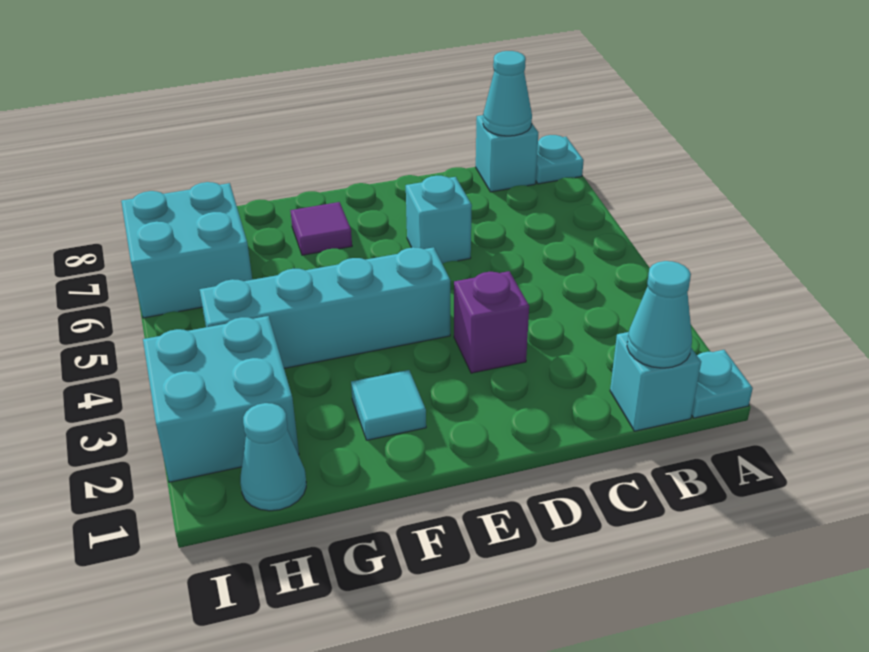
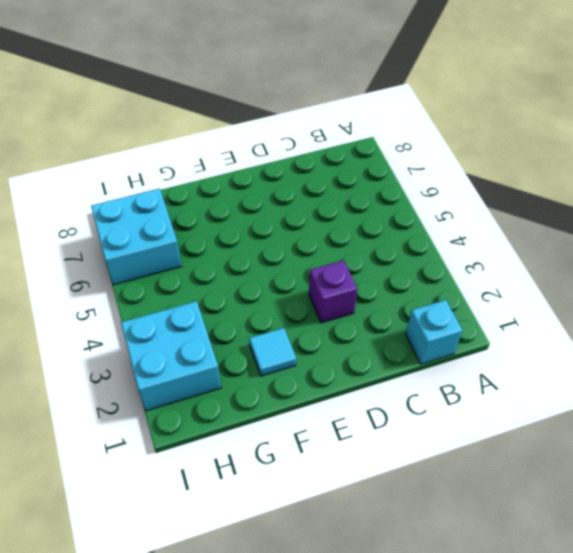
none -> cyan plate A1 level 1
none -> cyan plate A8 level 1
none -> cyan brick B8 level 1

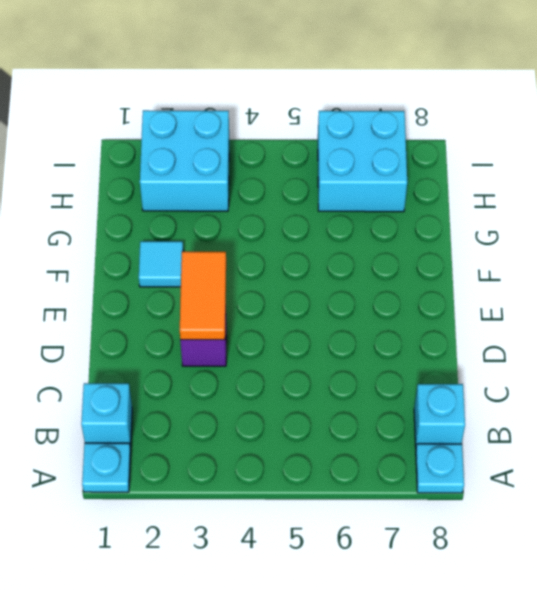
orange tile D3:E3 level 2 -> none
none -> cyan brick D6 level 1
none -> cyan brick E4:H4 level 1
none -> purple tile F7 level 1

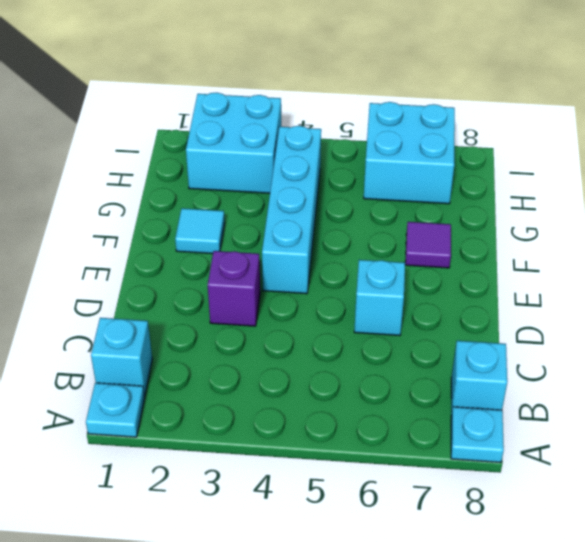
none -> cyan cone H1 level 1
none -> cyan cone B1 level 2
none -> cyan cone B8 level 2

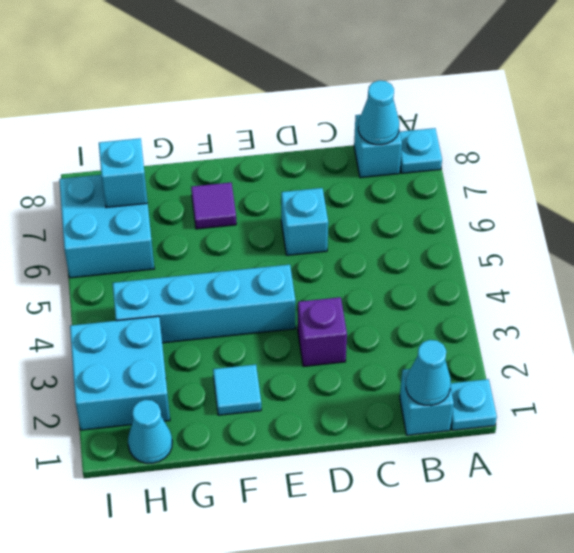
cyan brick H7 level 2 -> none

